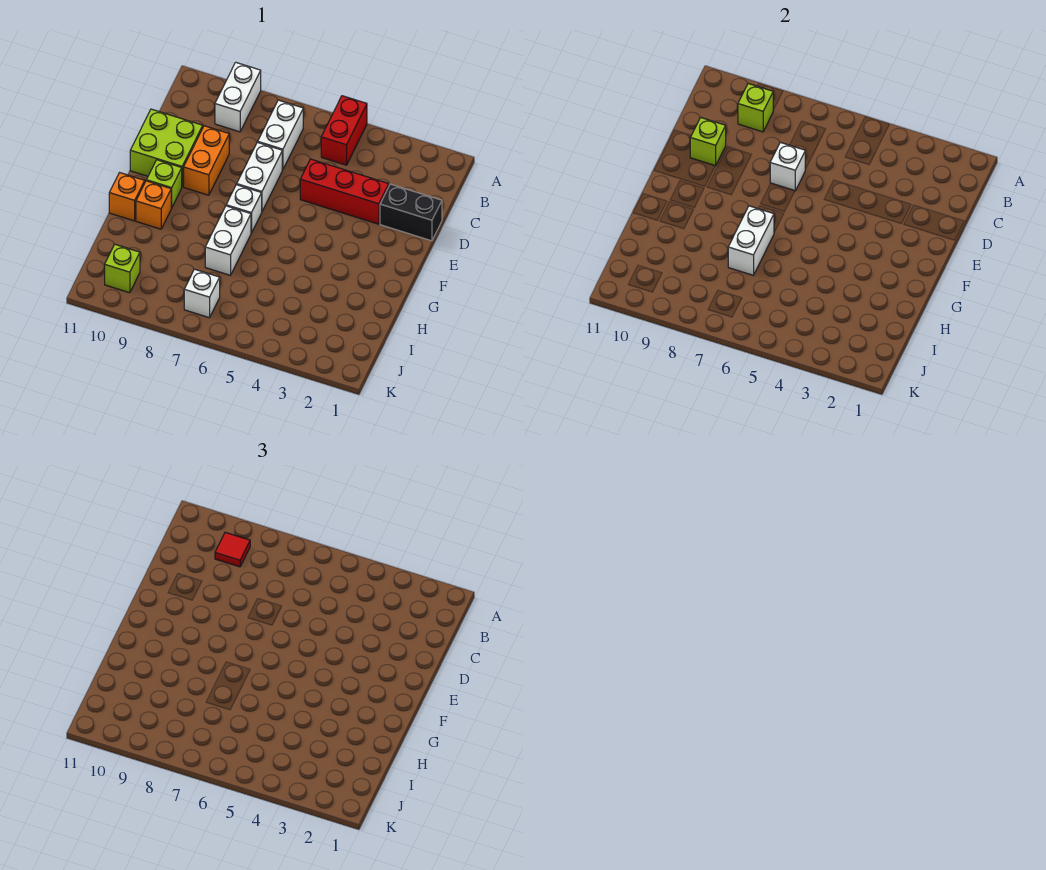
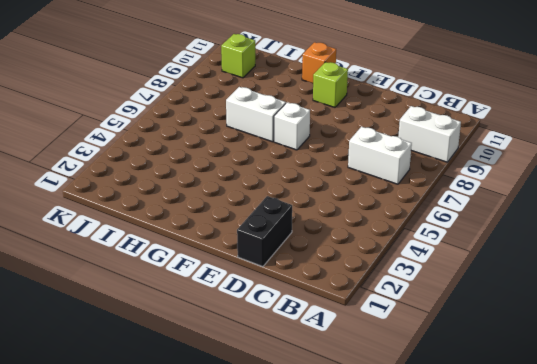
none -> red brick A5:B5 level 1
none -> red brick D3:D5 level 1
none -> white brick D7:E7 level 1

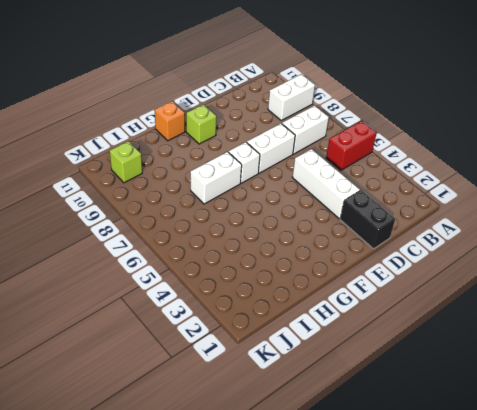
white brick D3:D5 level 1 -> red brick D3:D5 level 1
none -> orange brick D9:E9 level 1
none -> lime brick D10:E11 level 1
none -> orange brick G10 level 1

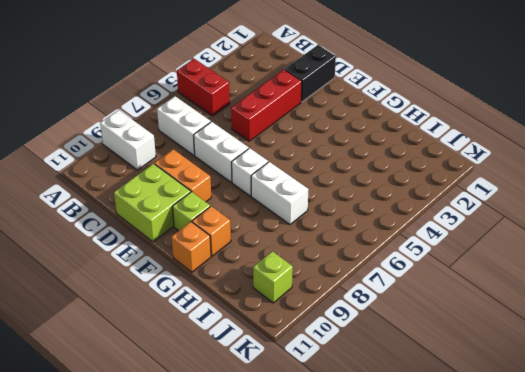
none -> white brick J7 level 1
none -> lime brick B9 level 2
none -> white brick D7 level 2

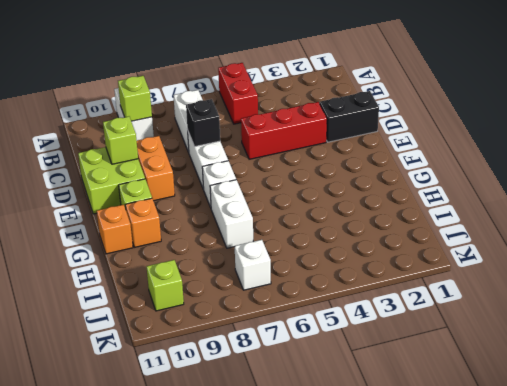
black brick D7 level 2 -> white brick D7 level 2
none -> white brick G7:H7 level 2
none -> red tile B9 level 3

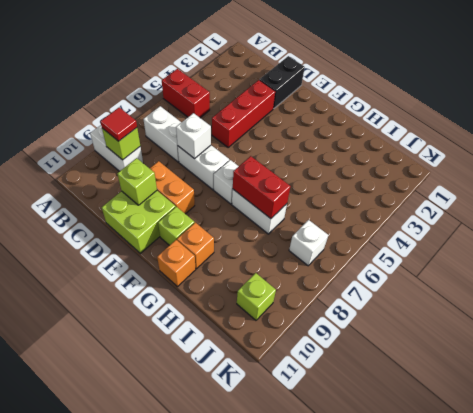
red brick G7:H7 level 2 -> white brick G7:H7 level 2

